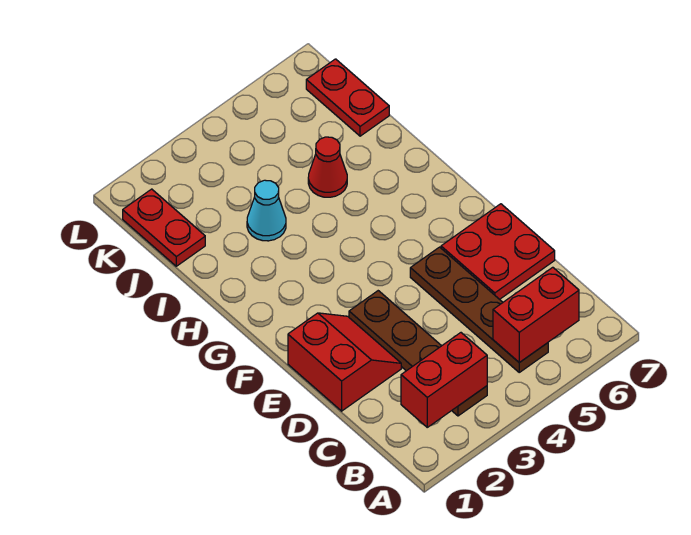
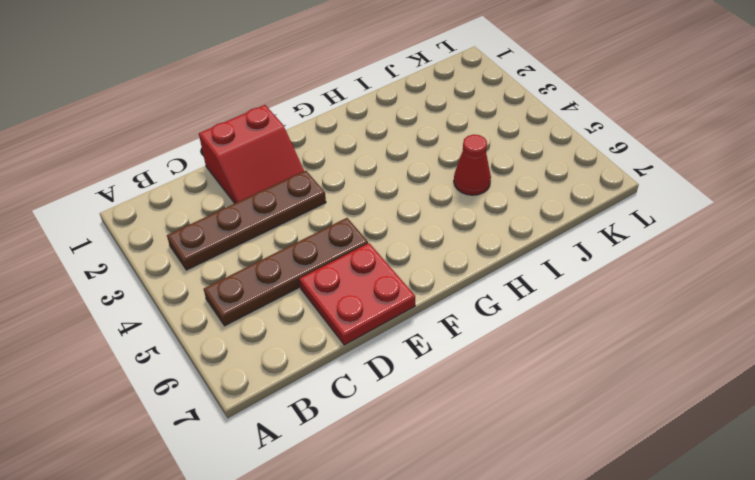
none -> cyan cone I3 level 1
none -> red plate J1:K1 level 1

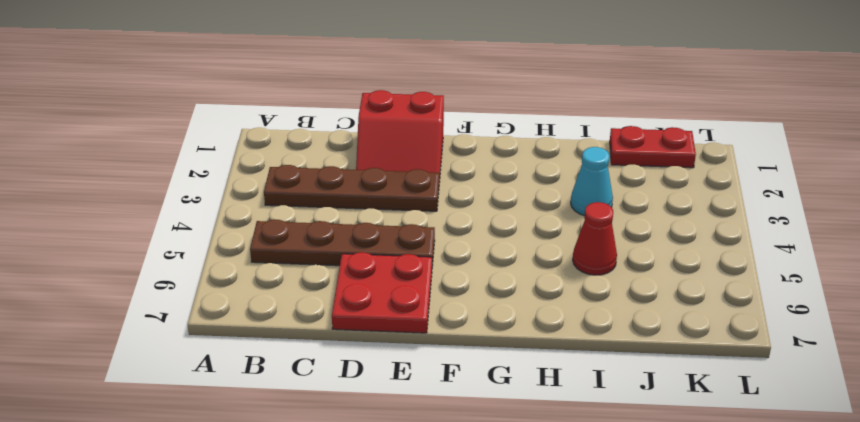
none -> red plate J7:K7 level 1
none -> red brick B2:B3 level 2

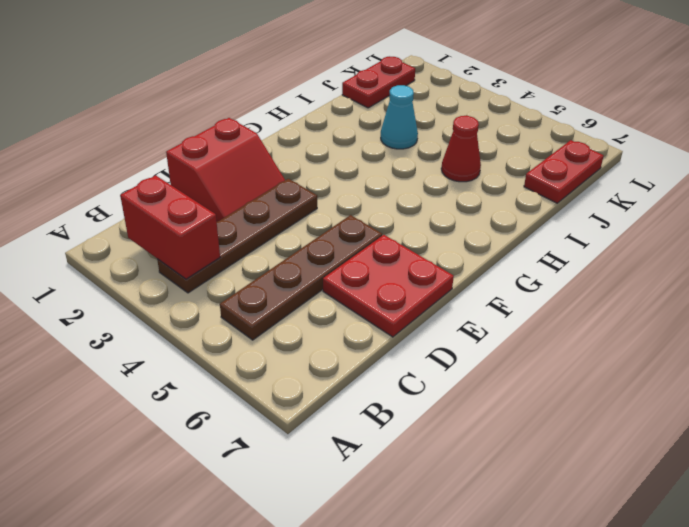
none -> red brick B5:B6 level 2

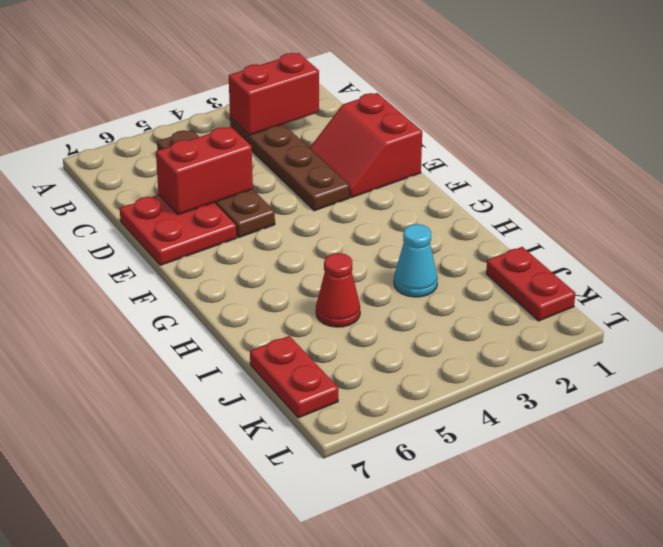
red brick D5:D6 level 2 -> red brick B5:B6 level 2

